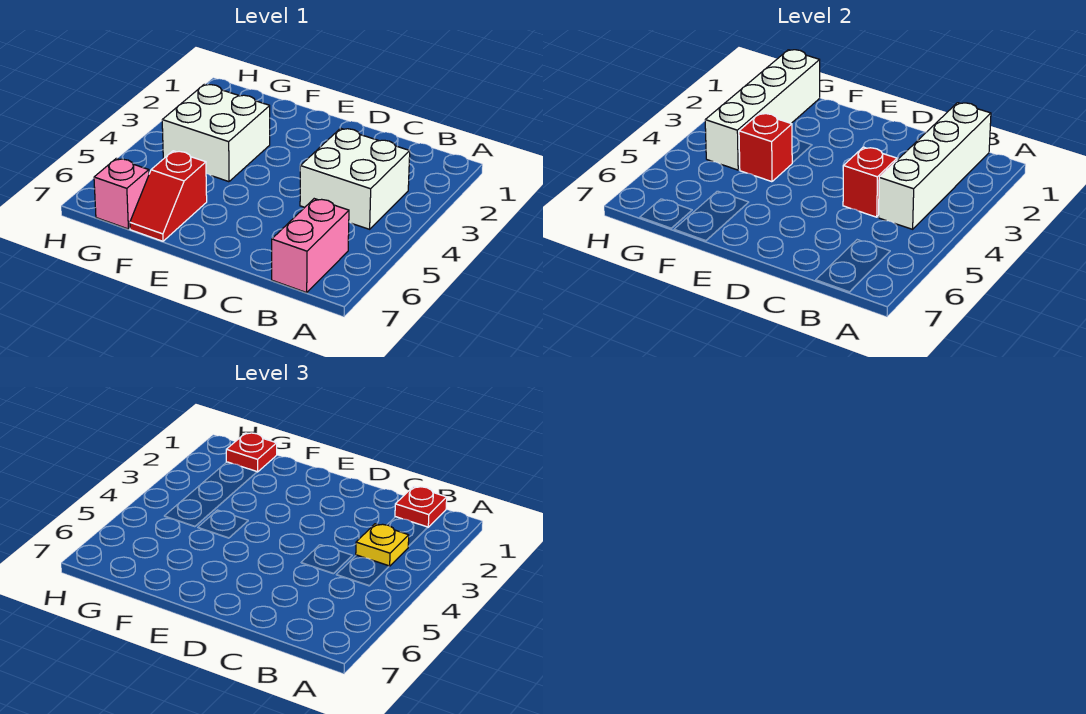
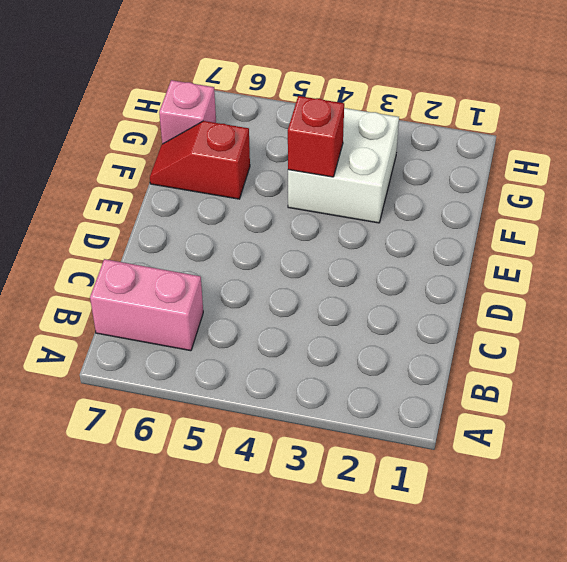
none -> white brick B3:C4 level 1
none -> white brick B1:B4 level 2
none -> red brick C4 level 2

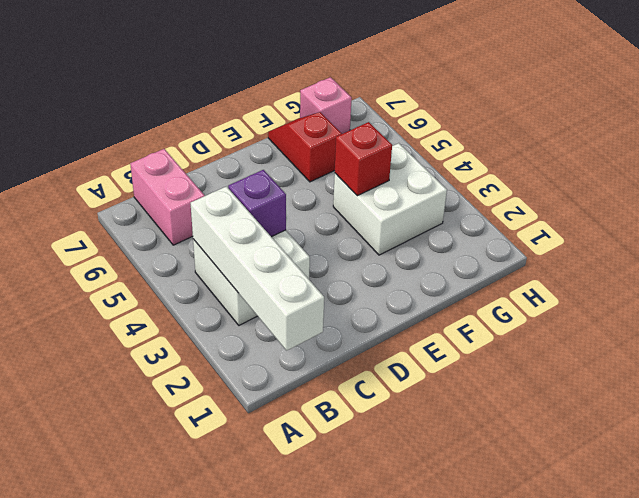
purple brick C4 level 2 -> red brick C4 level 2
none -> white brick G1:G4 level 2
none -> red plate B1 level 3
none -> yellow plate B3 level 3

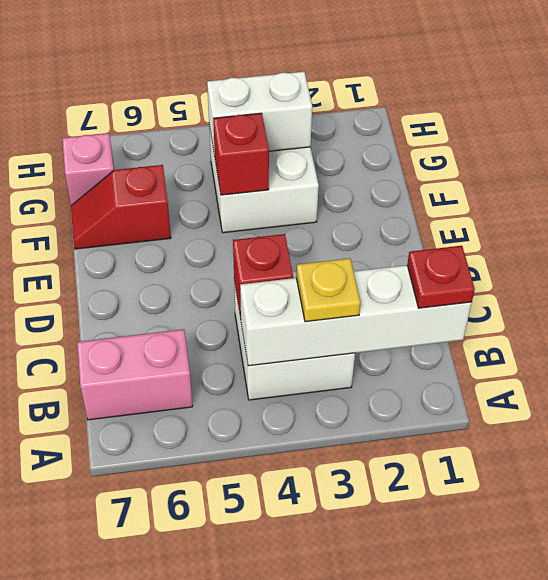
white brick G3:G4 level 2 -> white brick G1:G4 level 2
none -> red plate G1 level 3

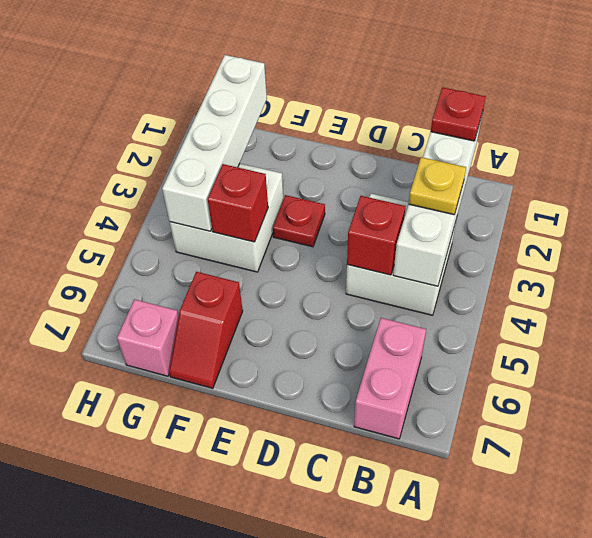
red plate E3 level 1 -> red plate G1 level 3

